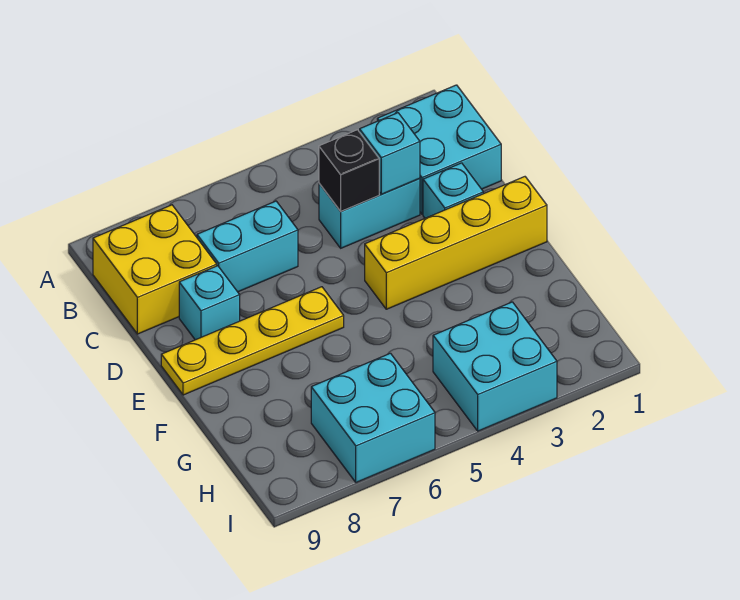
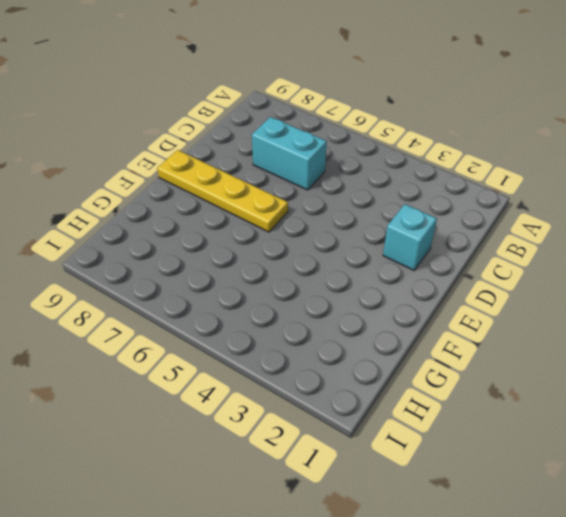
none -> cyan brick B1:C2 level 1
none -> yellow brick B8:C9 level 1
none -> cyan brick C3:C4 level 1

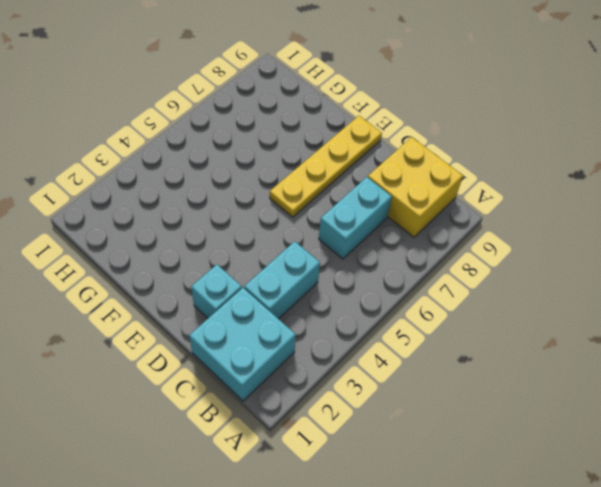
none -> cyan brick D8 level 1
none -> yellow brick E1:E4 level 1
none -> cyan brick H3:I4 level 1

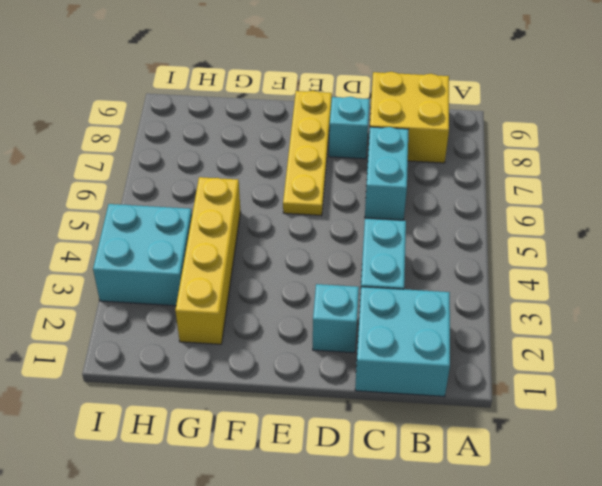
yellow brick G2:G5 level 1 -> yellow brick E1:E4 level 1
none -> cyan brick H6:I7 level 1
none -> cyan brick C3 level 2
none -> black brick C4 level 2

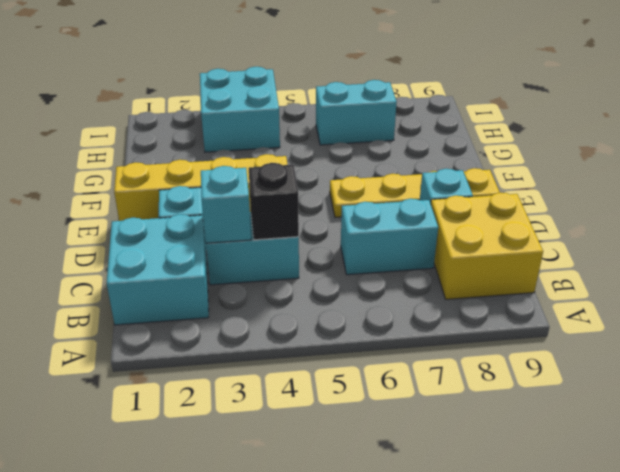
cyan brick H6:H7 level 1 -> cyan brick H6:I7 level 1

